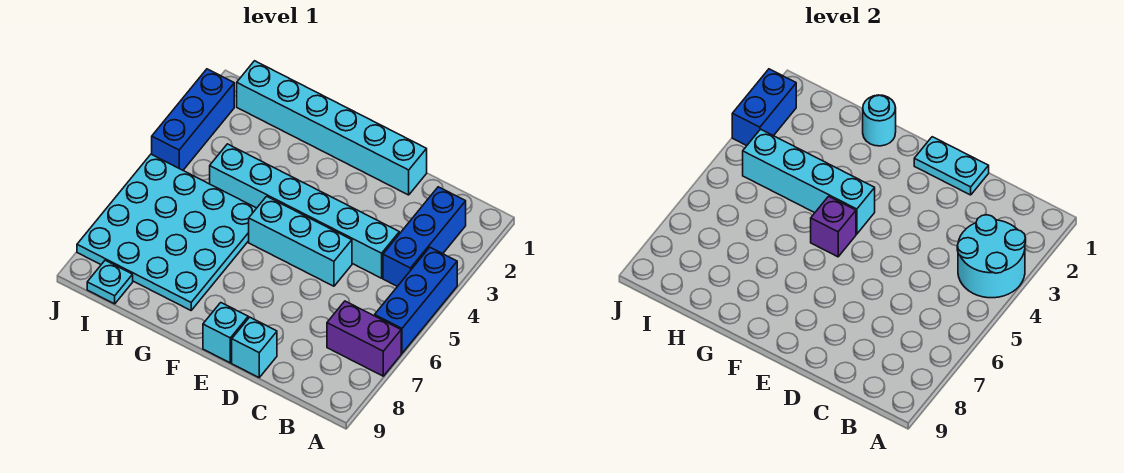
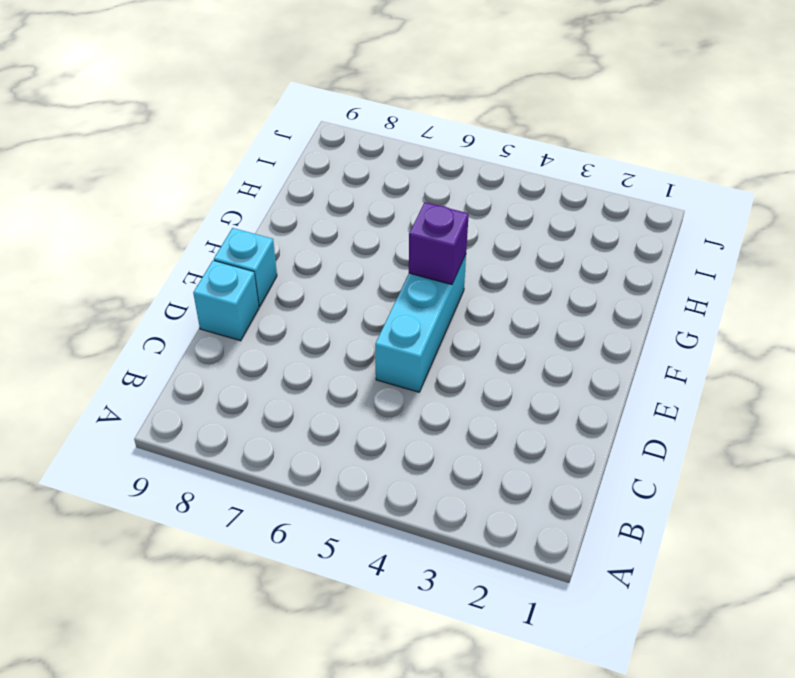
none -> blue brick A4:A6 level 1
none -> purple brick A7:B7 level 1
none -> blue brick B2:B4 level 1

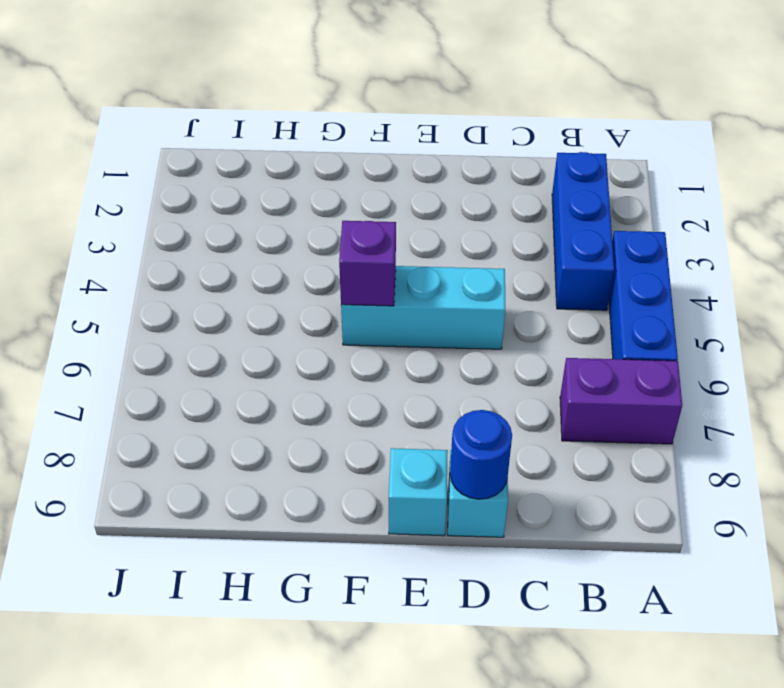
blue round brick D9 level 2 -> none
none -> cyan brick C4:H4 level 1
none -> cyan brick D1:I1 level 1
none -> cyan plate G5:J8 level 1

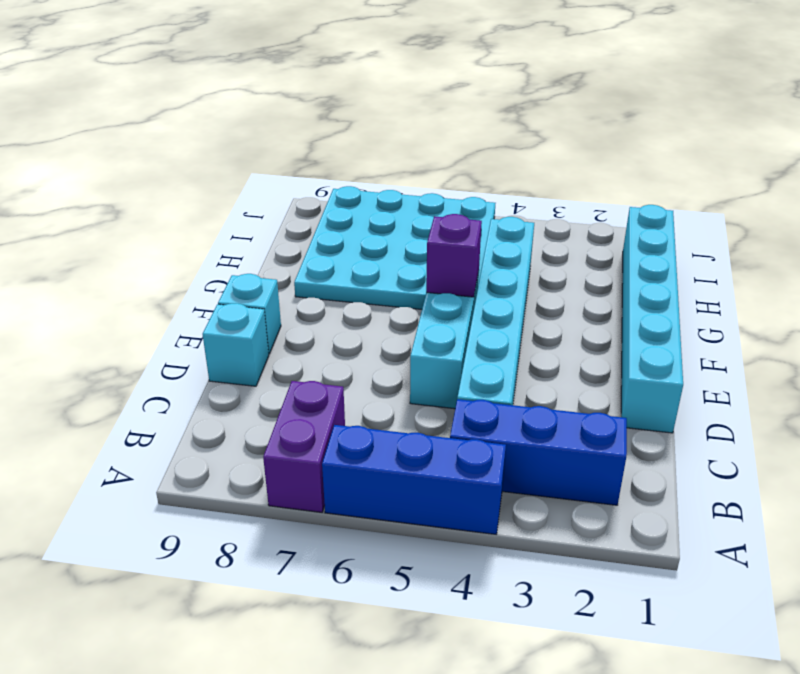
none -> cyan plate I9 level 1
none -> blue brick J2:J4 level 1
none -> cyan round brick A3:B4 level 2

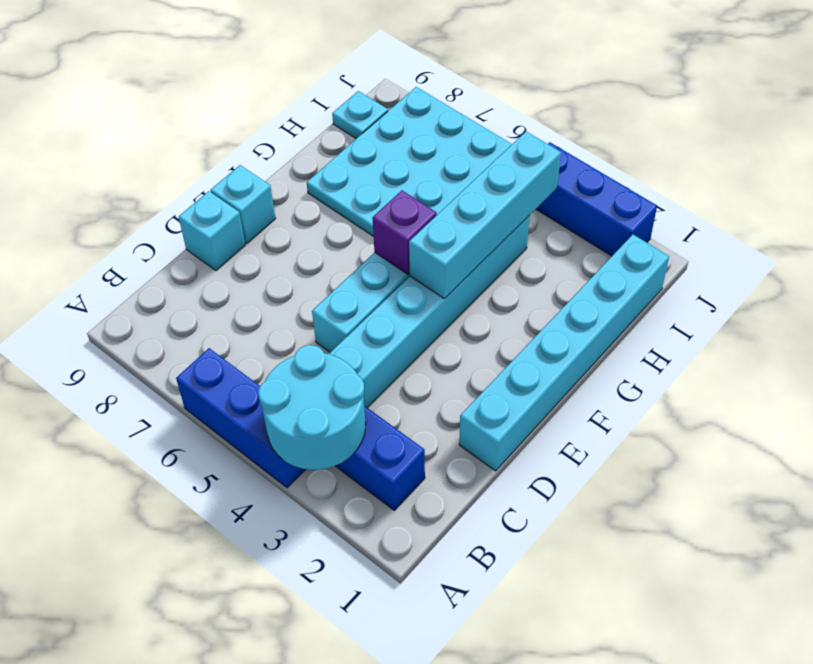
none -> purple brick A7:B7 level 1
none -> cyan plate D1:E1 level 2
none -> cyan round brick G1 level 2

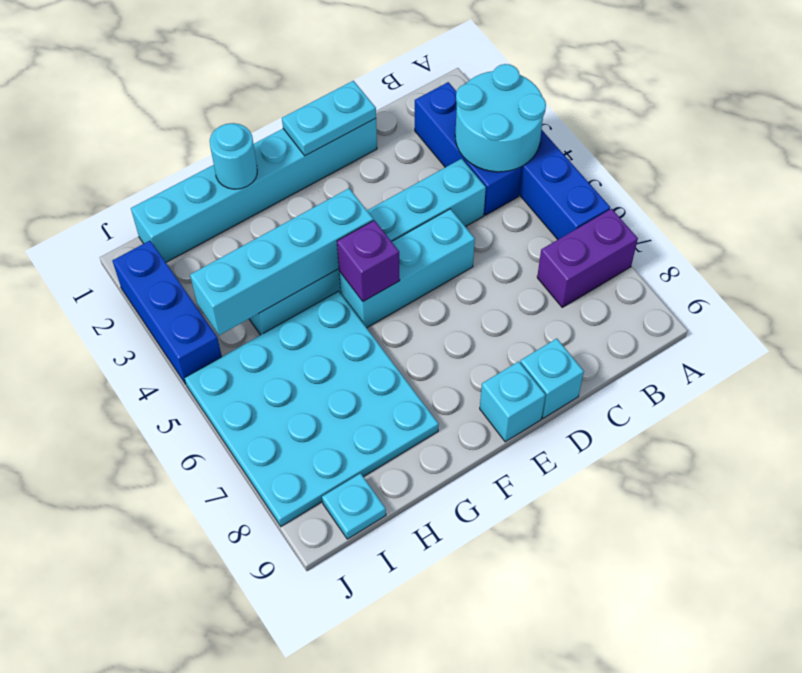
none -> blue brick J2:J3 level 2

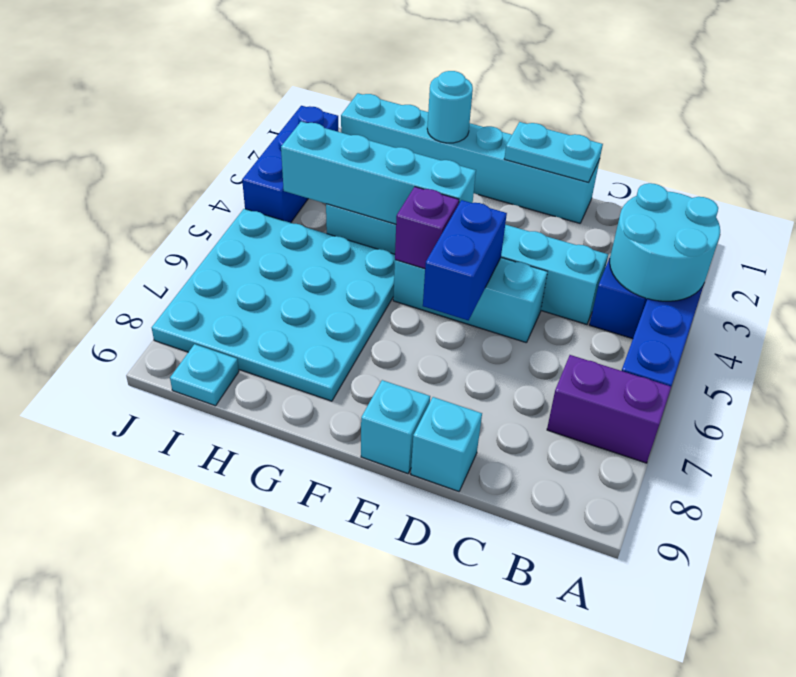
blue brick E5:E6 level 2 -> blue brick J2:J3 level 2

